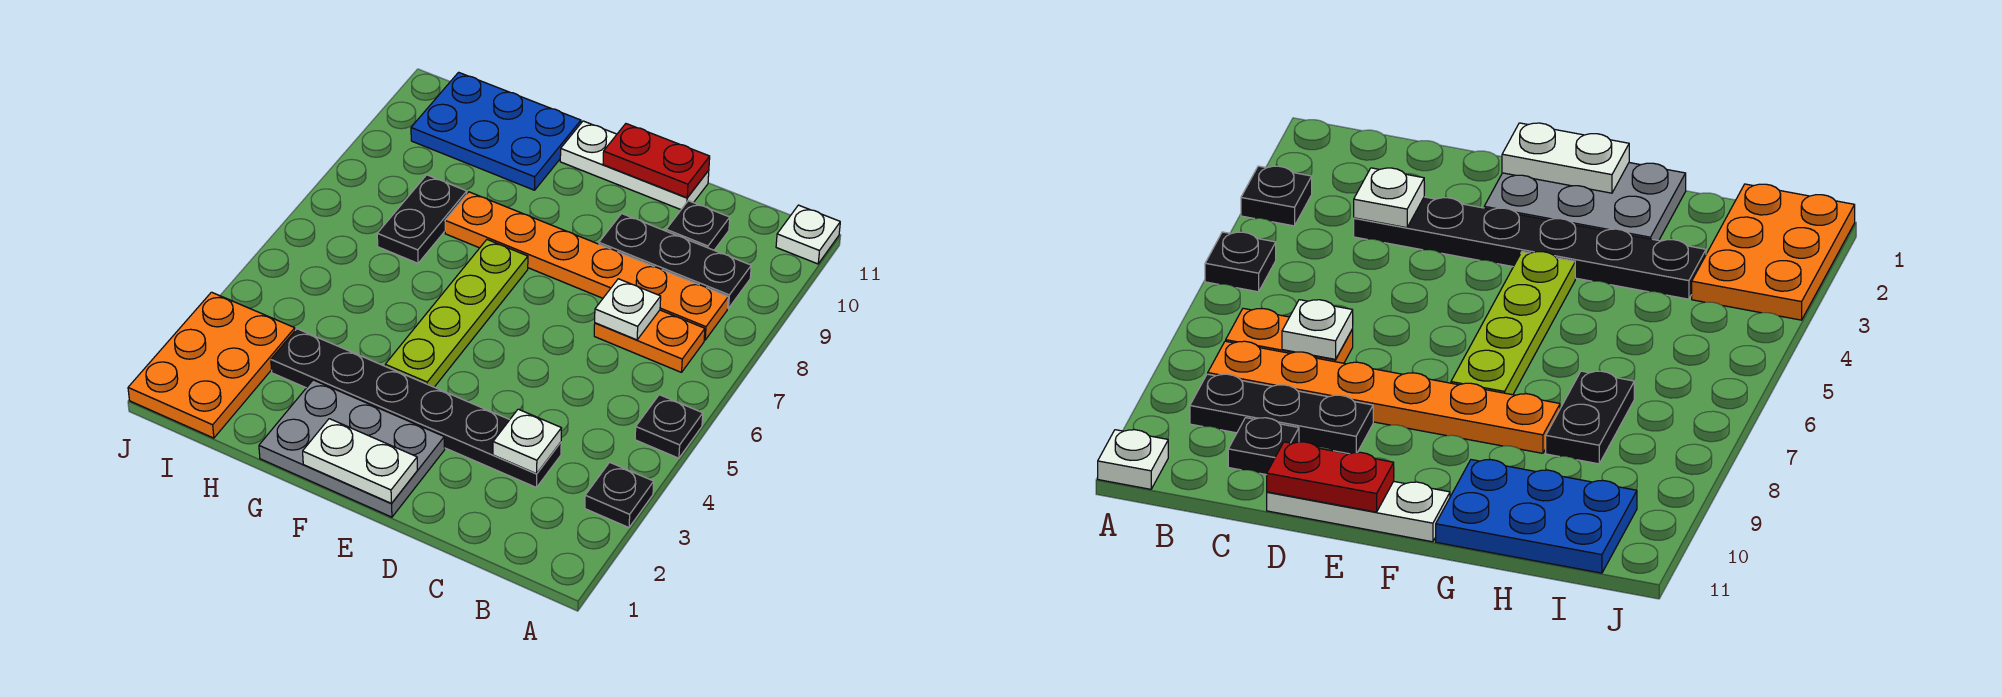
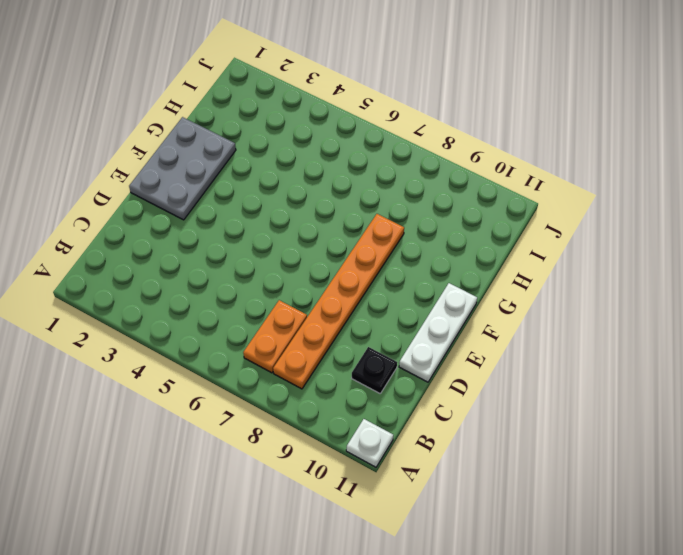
none -> black plate A3 level 1
none -> black plate A5 level 1
none -> black plate B9:D9 level 1

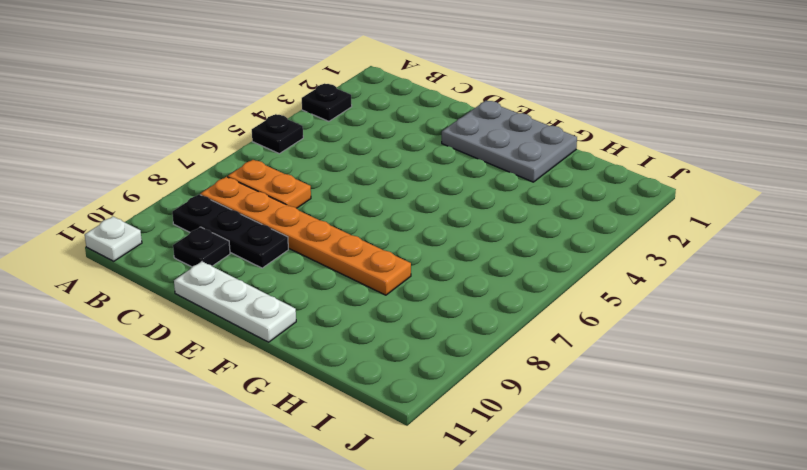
none -> black plate C3:H3 level 1
none -> lime plate F4:F7 level 1
none -> blue plate G10:I11 level 1

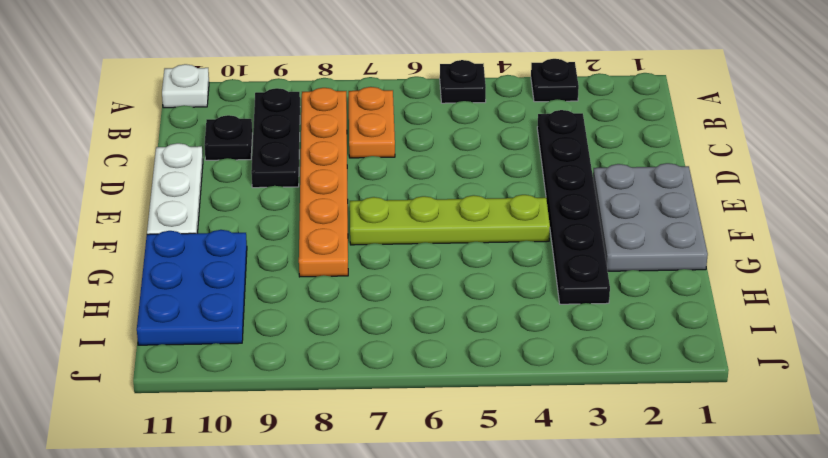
none -> black plate H7:H8 level 1
none -> orange plate I1:J3 level 1
none -> white plate C3 level 2

